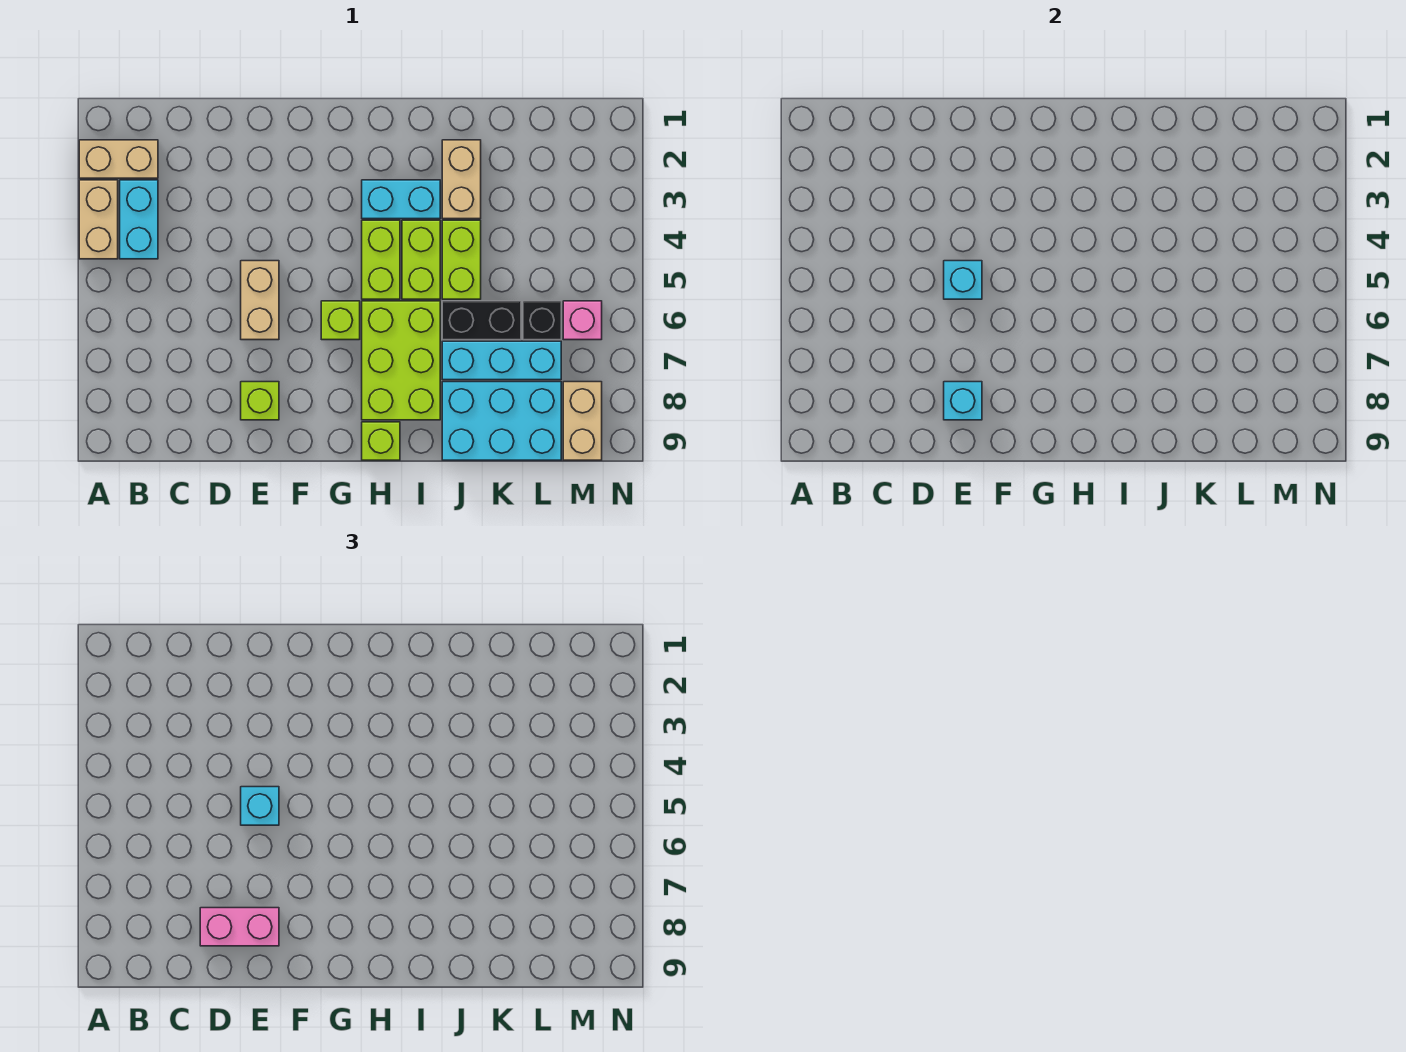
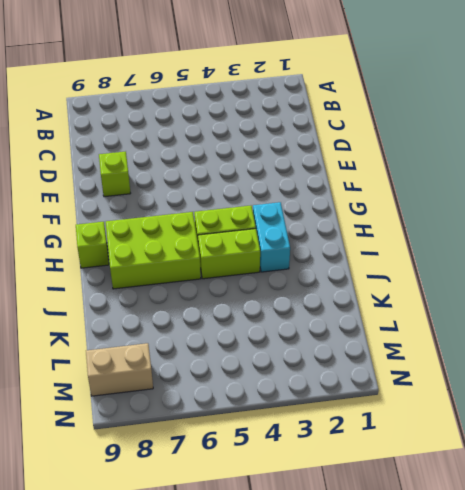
none -> tan brick A2:B2 level 1
none -> tan brick A3:A4 level 1
none -> cyan brick B3:B4 level 1

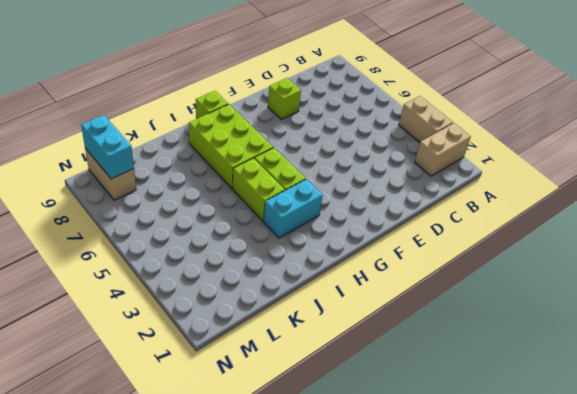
cyan brick M8:M9 level 2 -> cyan brick B3:B4 level 1
none -> tan brick E5:E6 level 1
none -> lime brick G6 level 1
none -> tan brick J2:J3 level 1

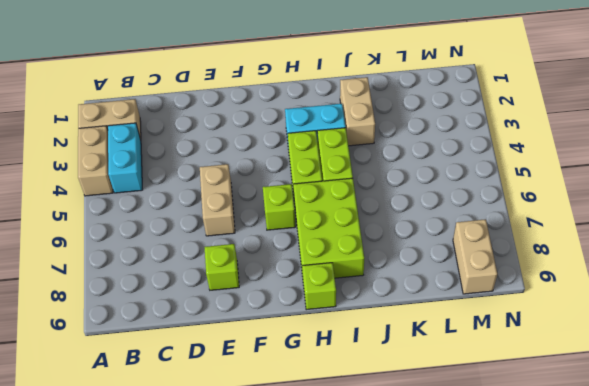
none -> lime brick J4:J5 level 1
none -> black brick J6:K6 level 1
none -> cyan brick J7:L7 level 1

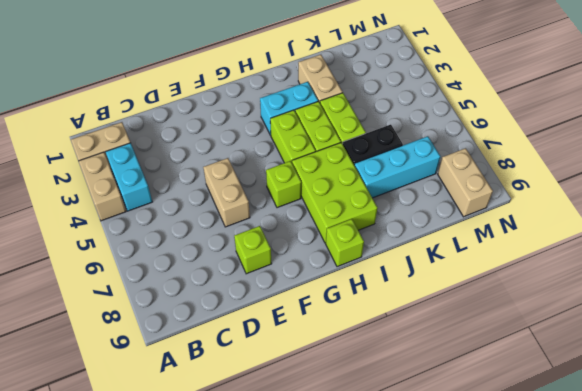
none -> cyan brick J8:L9 level 1
none -> black brick L6 level 1
none -> pink brick M6 level 1

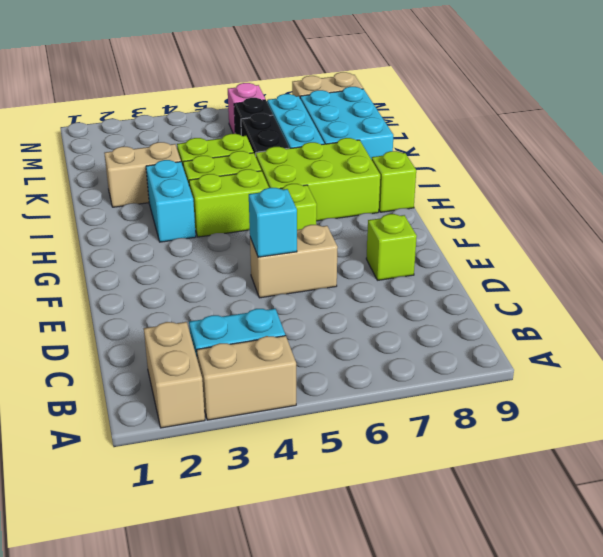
none -> cyan brick E8 level 2
none -> pink brick D8:E8 level 3
none -> cyan brick E5 level 3

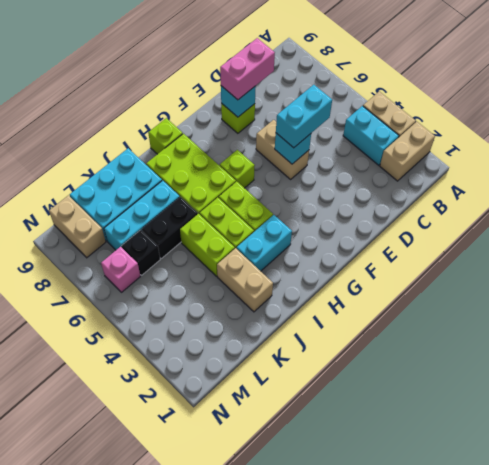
cyan brick D5:E5 level 3 -> cyan brick E5 level 3

